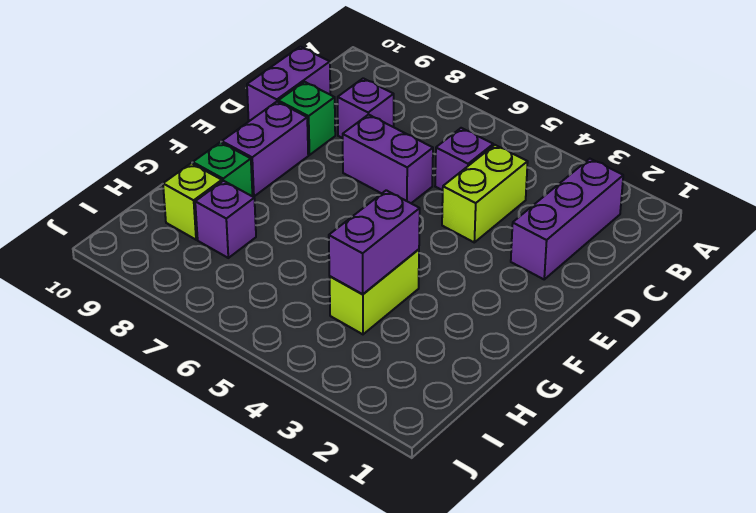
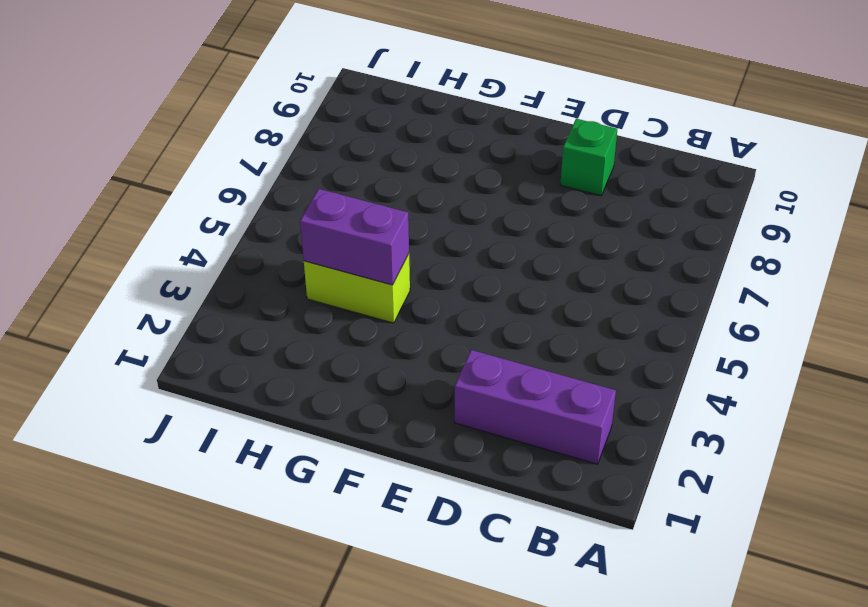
none -> lime brick C4:D4 level 1
none -> purple brick C5 level 1
none -> purple brick C8 level 1

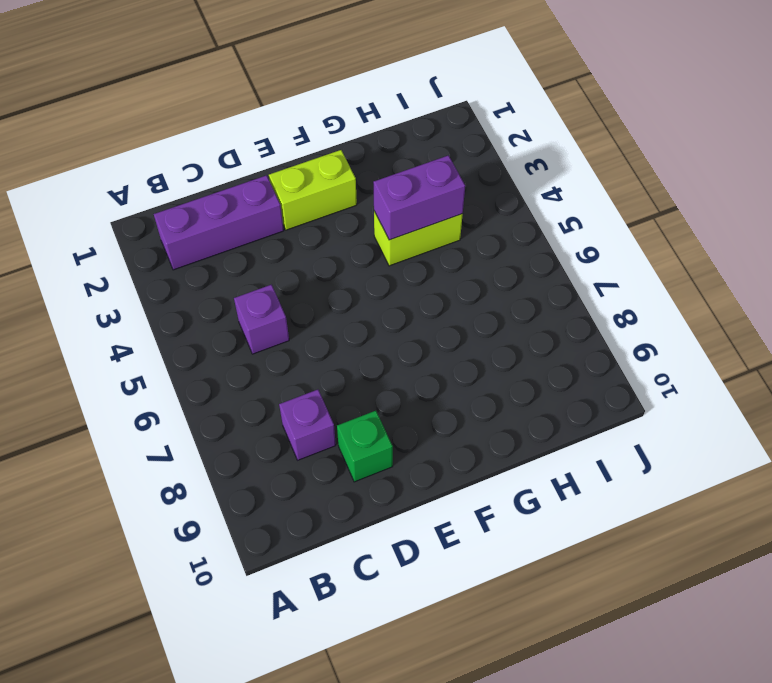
lime brick E2:F2 level 1 -> lime brick C4:D4 level 1
none -> purple brick C10:D10 level 1
none -> purple brick D6:D7 level 1
none -> purple brick E9:F9 level 1

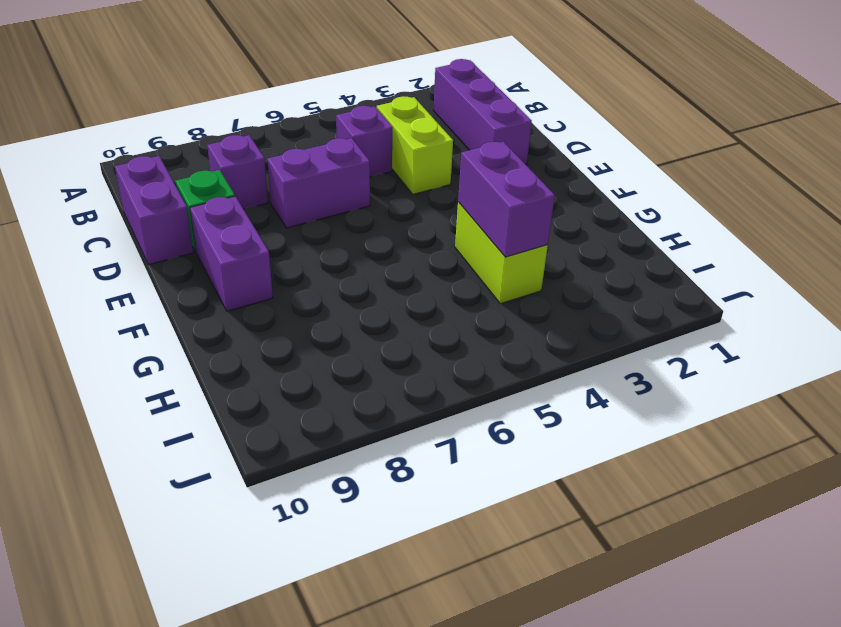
none -> green brick G9 level 1
none -> purple brick H8 level 1
none -> lime brick H9 level 1

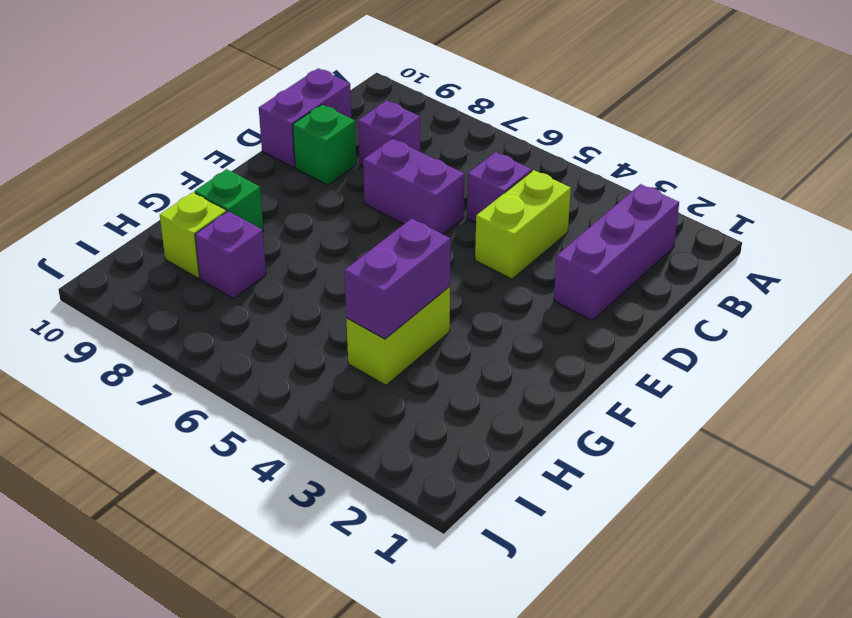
none -> purple brick E9:F9 level 1

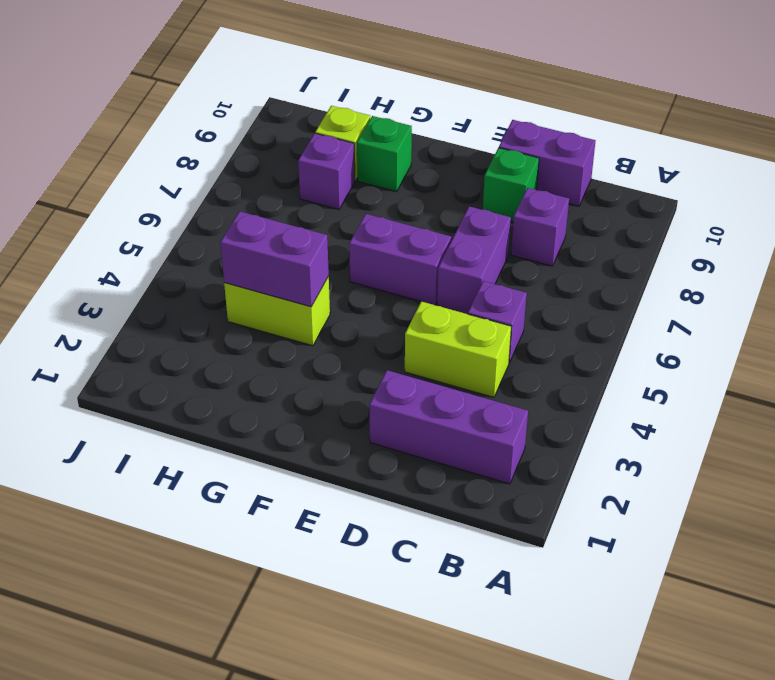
purple brick E6:F6 level 1 -> purple brick E9:F9 level 1

